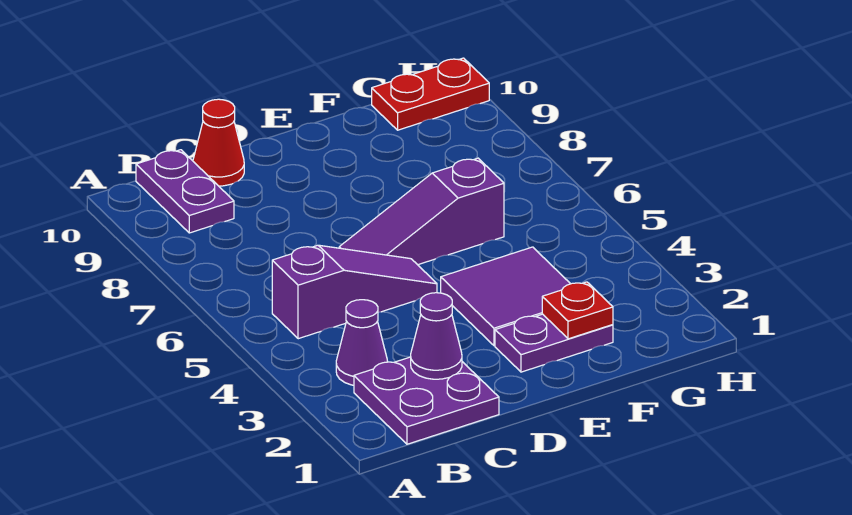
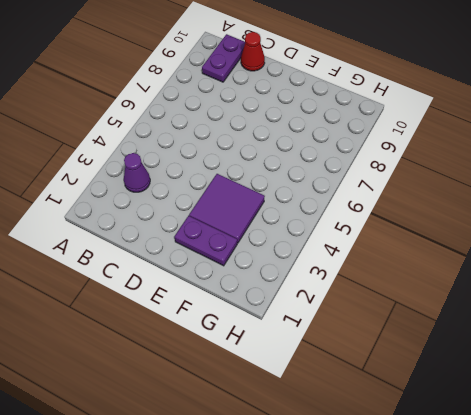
none -> purple plate B1:C2 level 1
none -> purple slope B5:D5 level 1 top B

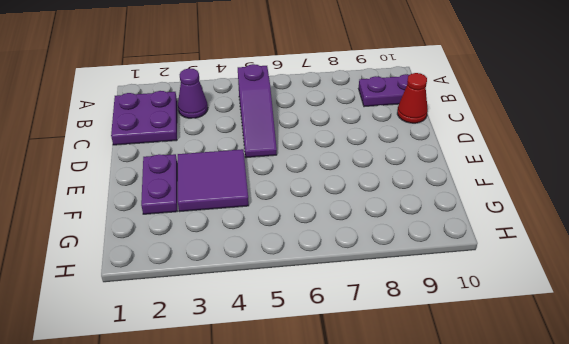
none -> purple slope D6:F6 level 1 top F
none -> red plate G10:H10 level 1

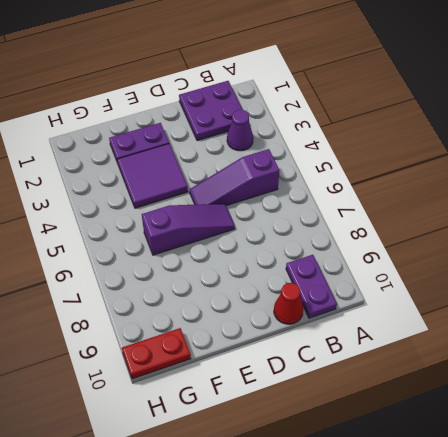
none -> purple cone C2 level 2
none -> red plate F2 level 2

